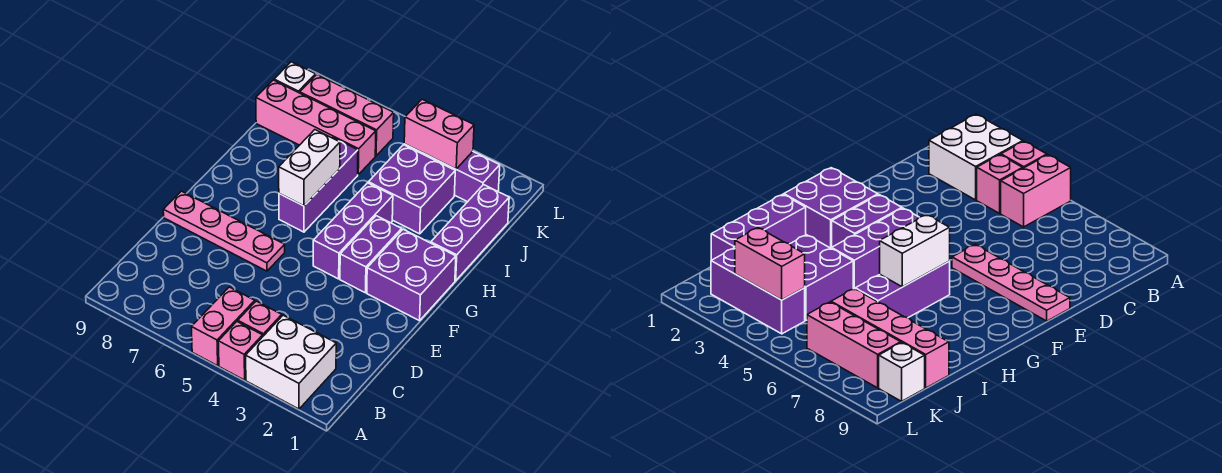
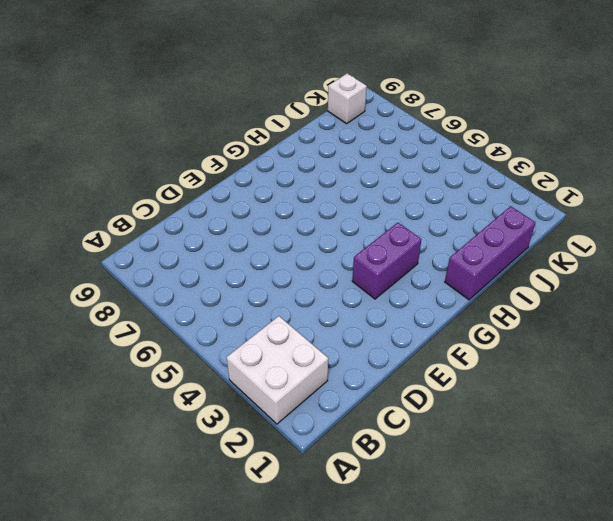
none -> pink brick A4 level 1
none -> pink brick A5:B5 level 1
none -> pink brick B4 level 1

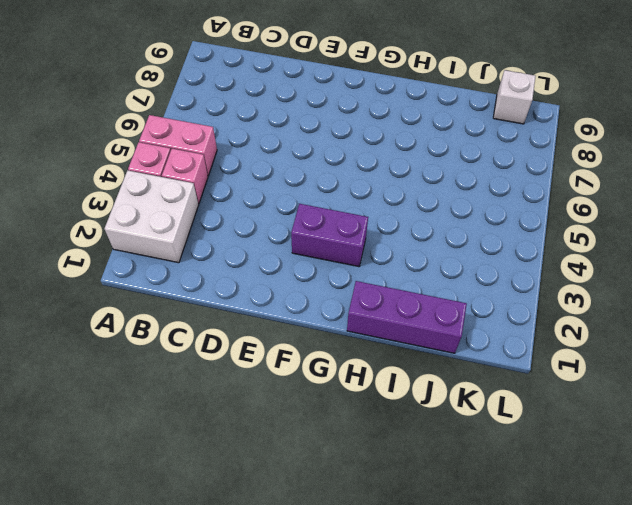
none -> pink plate E6:E9 level 1
none -> purple brick F1:G2 level 1
none -> purple brick F4:H4 level 1

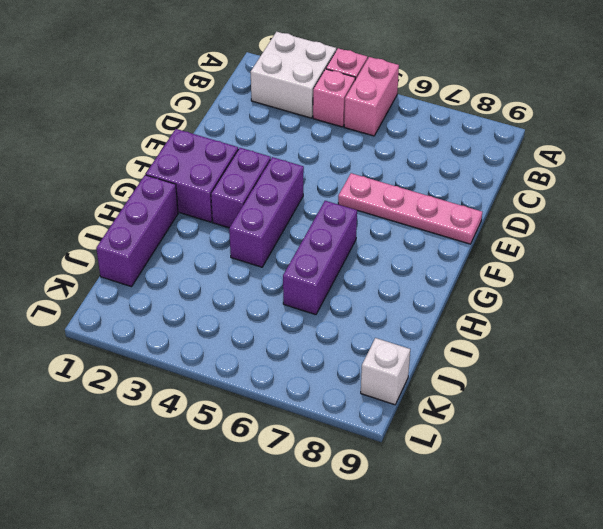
none -> purple brick I3:J4 level 1
none -> pink brick J6:J9 level 1
none -> purple brick K2:K4 level 1

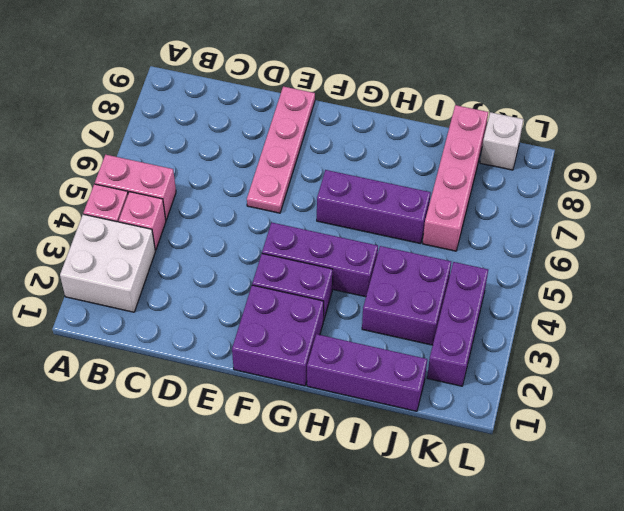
none -> pink brick K6:K8 level 1
none -> white brick G6:H6 level 2
none -> pink brick K3:K4 level 2

